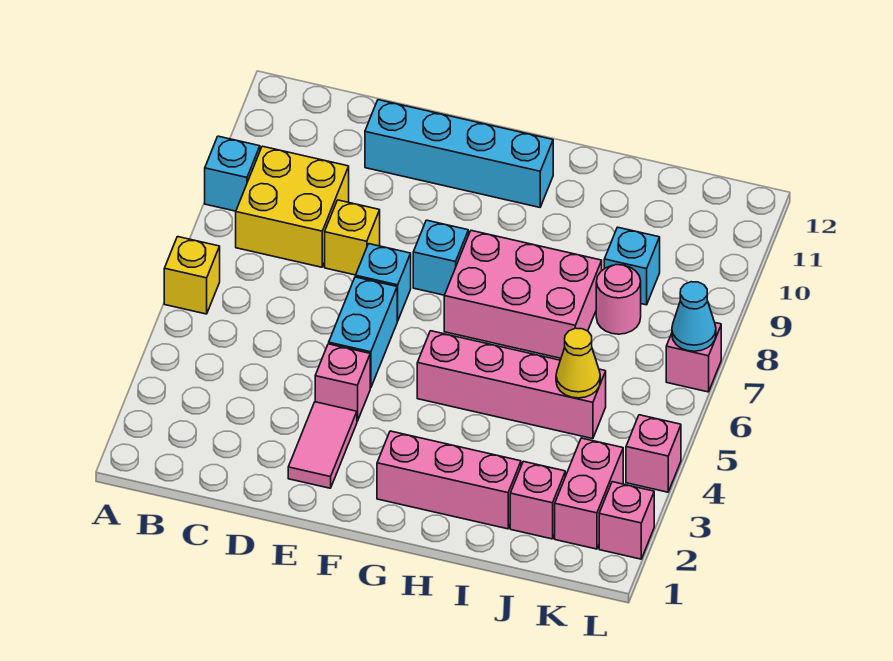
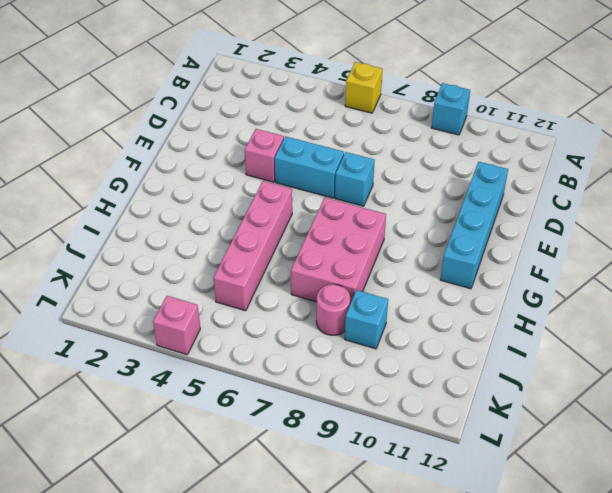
none -> yellow brick B8:C9 level 1
none -> yellow brick D8 level 1
none -> pink tile E2:E3 level 1

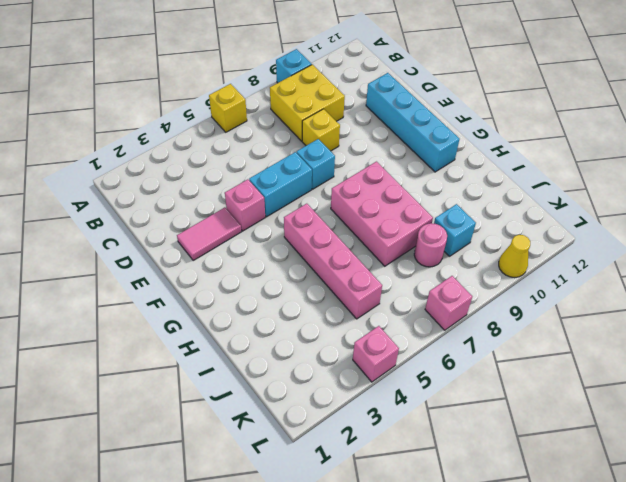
yellow cone L10 level 1 -> yellow cone J5 level 2
none -> cyan brick F8 level 1
none -> pink brick G2:I2 level 1
none -> pink brick J2 level 1

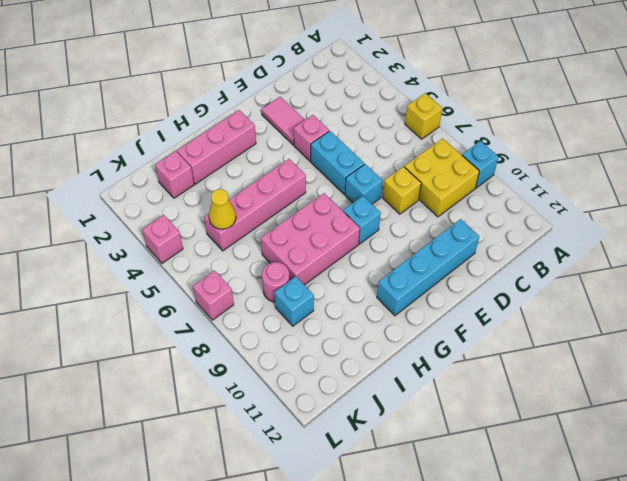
none -> pink brick K2:K3 level 1
none -> pink brick L2 level 1
none -> cyan cone L7 level 2

